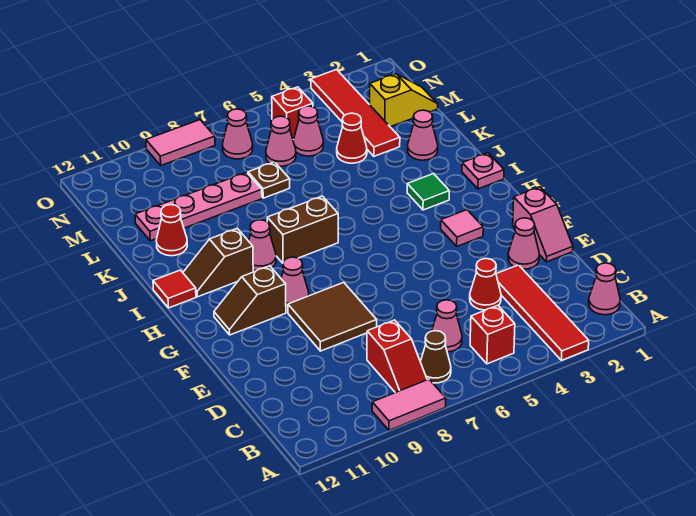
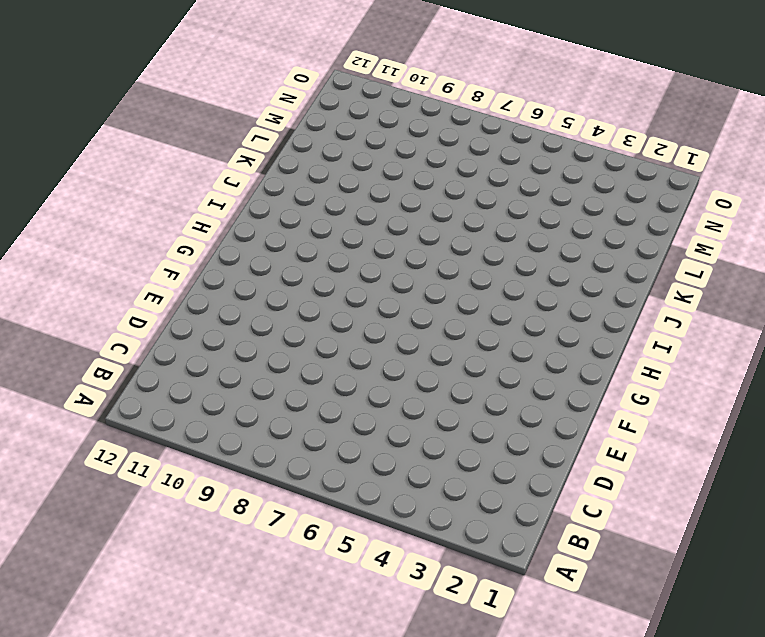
none -> red tile A3:D3 level 1
none -> pink tile A8:A9 level 1
none -> pink cone B1 level 1
none -> red brick B5 level 1

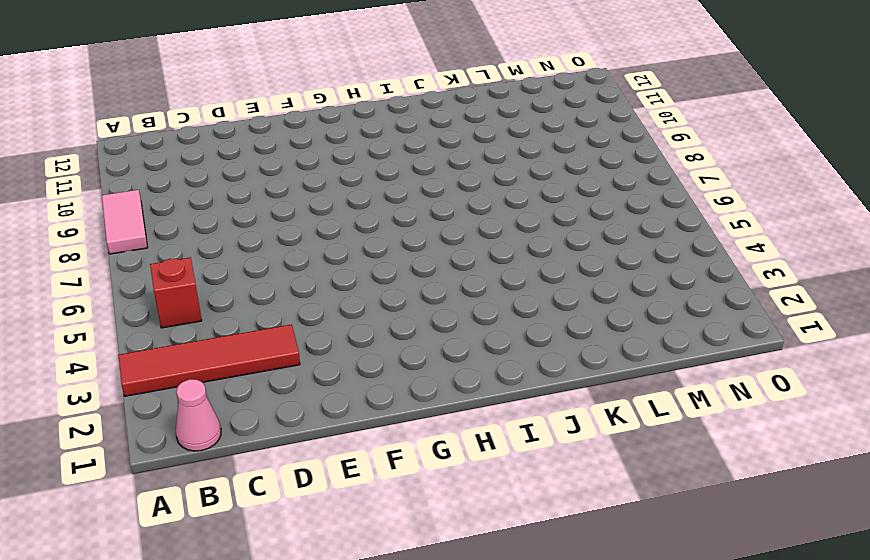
none -> brown cone B7 level 1
none -> red slope B8:C8 level 1 top C
none -> pink cone C6 level 1
none -> red cone D4 level 1

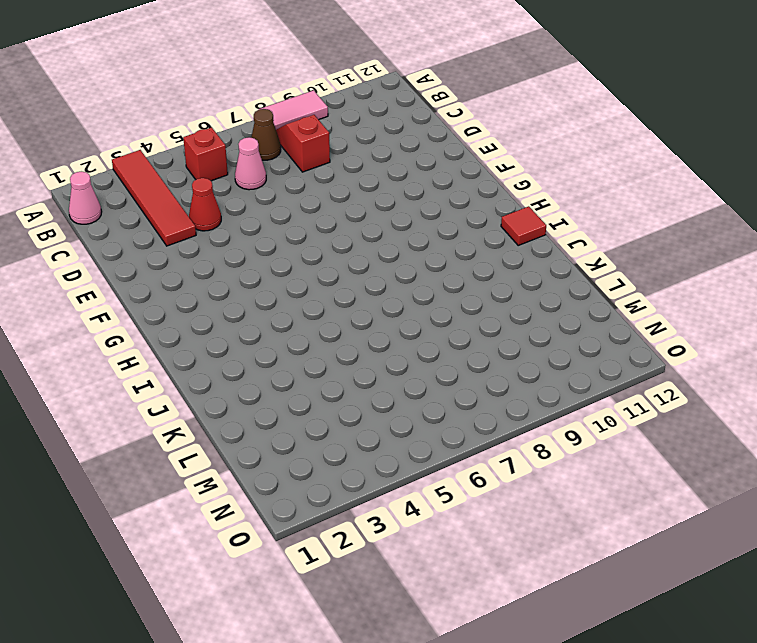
none -> pink slope E1:F1 level 1 top F
none -> pink cone E2 level 1
none -> brown tile E8:F9 level 1
none -> pink tile G3 level 1

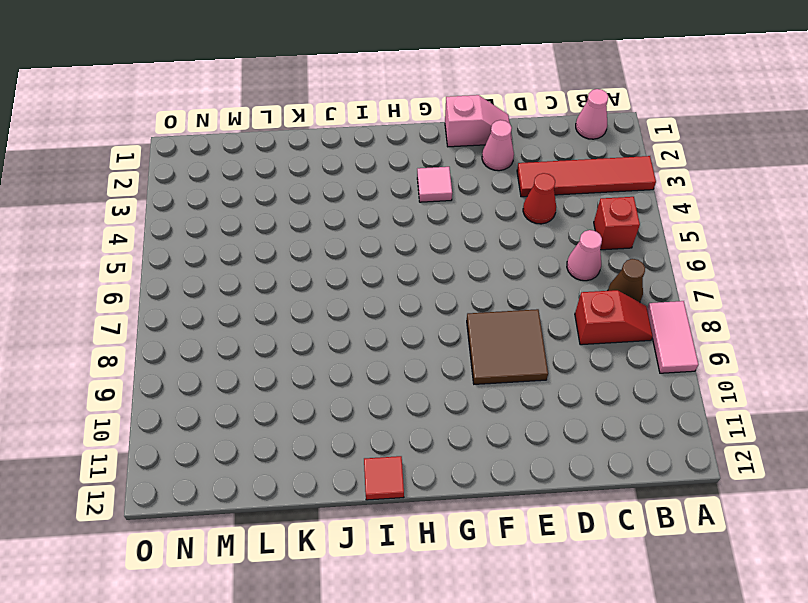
none -> pink cone G9 level 1
none -> brown slope G10:G11 level 1 top 10
none -> pink plate I1 level 1
none -> green tile I3 level 1

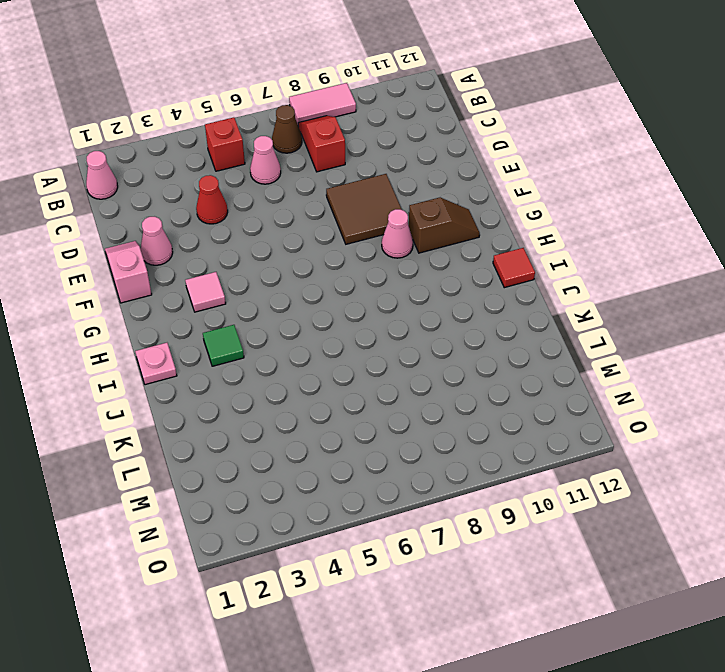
none -> red tile A3:D3 level 1
none -> brown brick I7:I8 level 1
none -> pink cone I9 level 1
none -> brown slope I10:I11 level 1 top 10

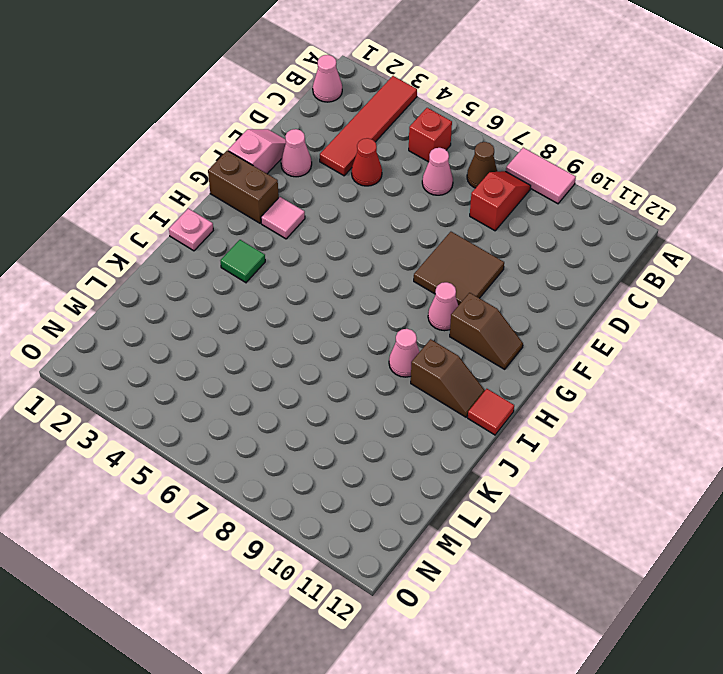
brown brick G1:G2 level 1 -> brown brick I7:I8 level 1
none -> pink cone K2 level 1
none -> red cone K11 level 1
none -> red tile L3:O3 level 1
none -> red cone L4 level 1

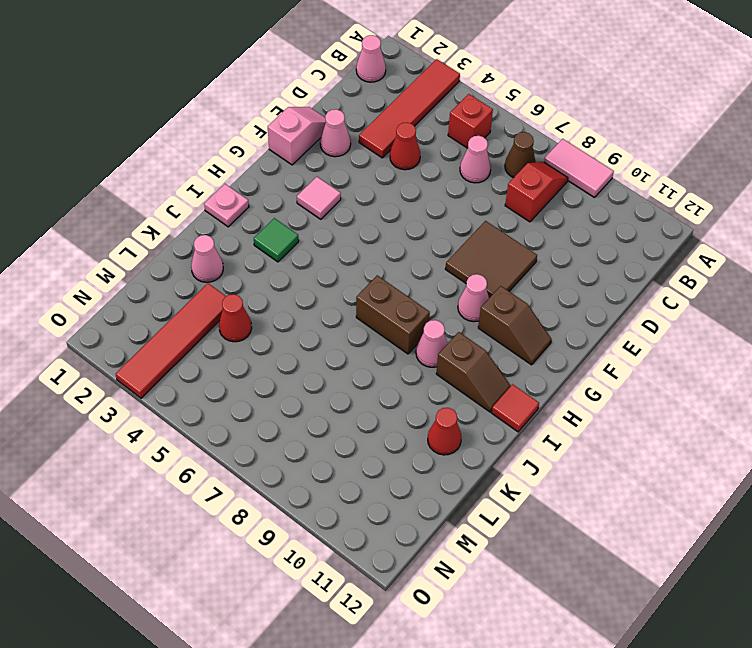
none -> brown plate L7 level 1
none -> pink plate L8:L11 level 1
none -> yellow slope M1:M2 level 1 top 2
none -> pink cone M5 level 1

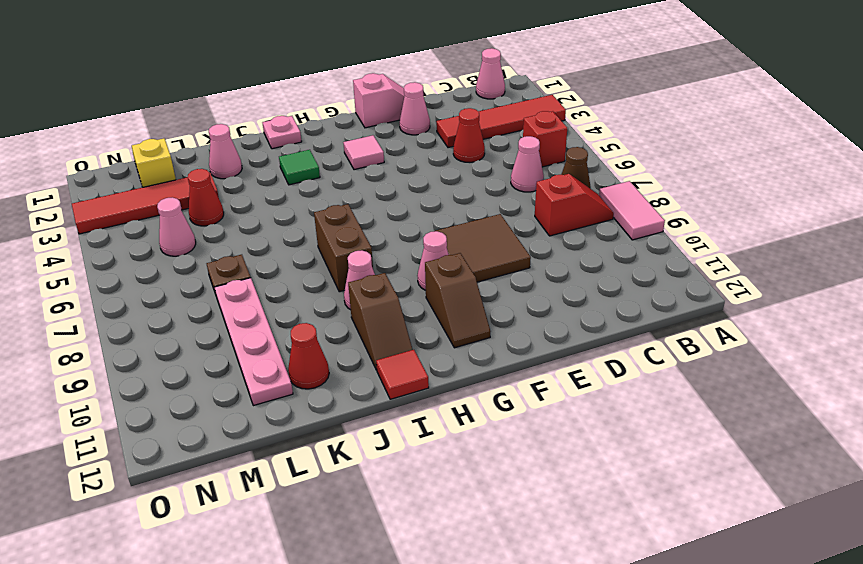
none -> pink cone M6 level 1
none -> red brick N5 level 1
none -> pink cone N7 level 1
none -> pink tile O8:O9 level 1

